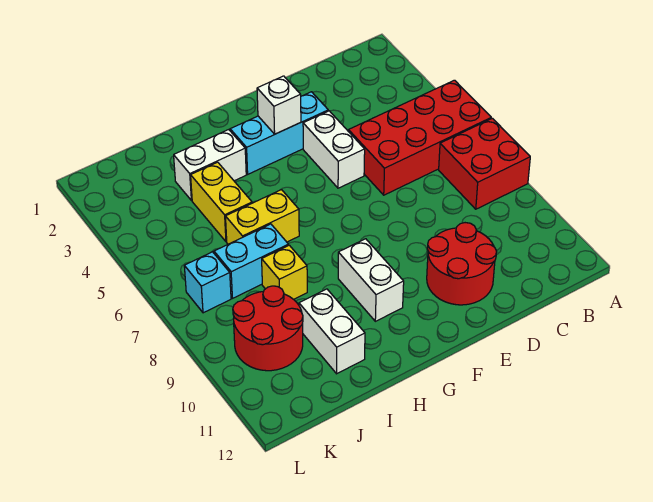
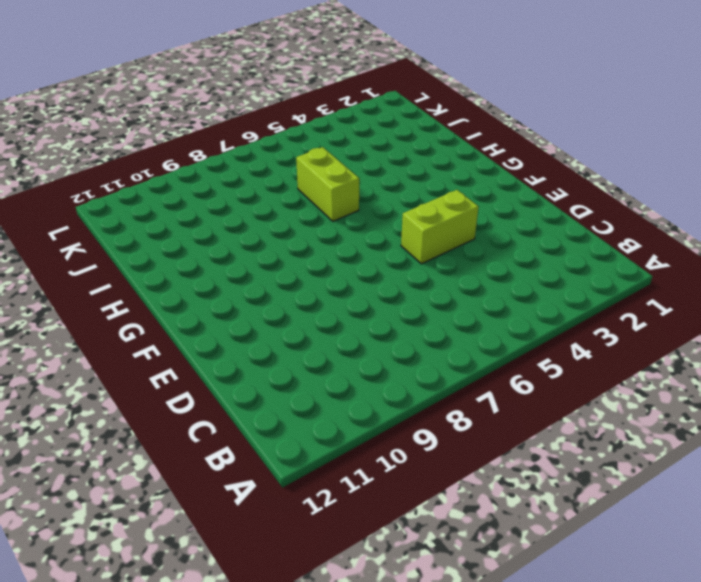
lime brick E4:E5 level 1 -> white brick E4:E5 level 1
lime brick H6:I6 level 1 -> yellow brick H6:I6 level 1
none -> red brick A5:D6 level 1
none -> red brick A7:B8 level 1
none -> red round brick D10:E11 level 1

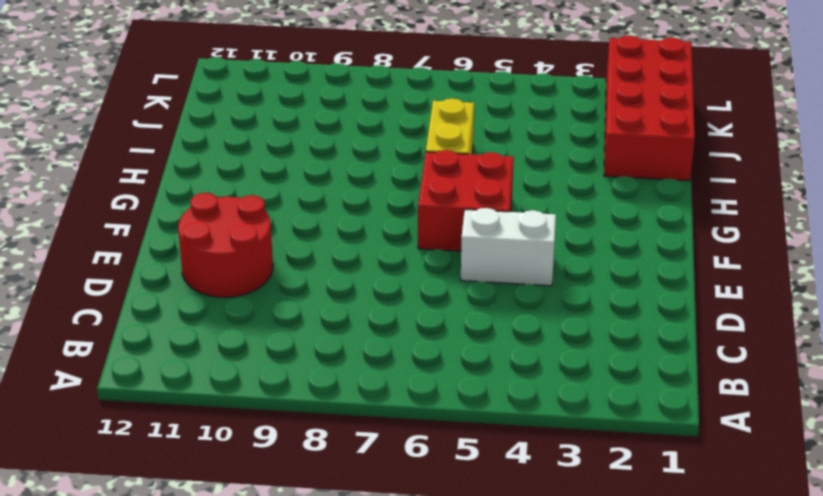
red brick F5:G6 level 1 -> red brick A7:B8 level 1
red brick I1:L2 level 1 -> red brick A5:D6 level 1
none -> cyan brick E3:G3 level 1
none -> white brick G9:G10 level 1
none -> white brick H3:I3 level 1

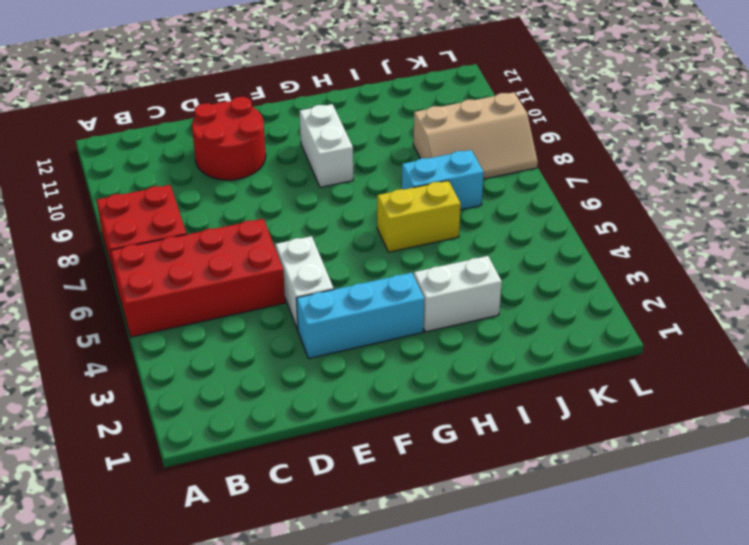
tan slope J8:L9 level 1 top 9 -> red round brick J9:K10 level 1
none -> yellow brick I4:I5 level 1
none -> yellow brick I8 level 1
none -> white brick I10:I11 level 1

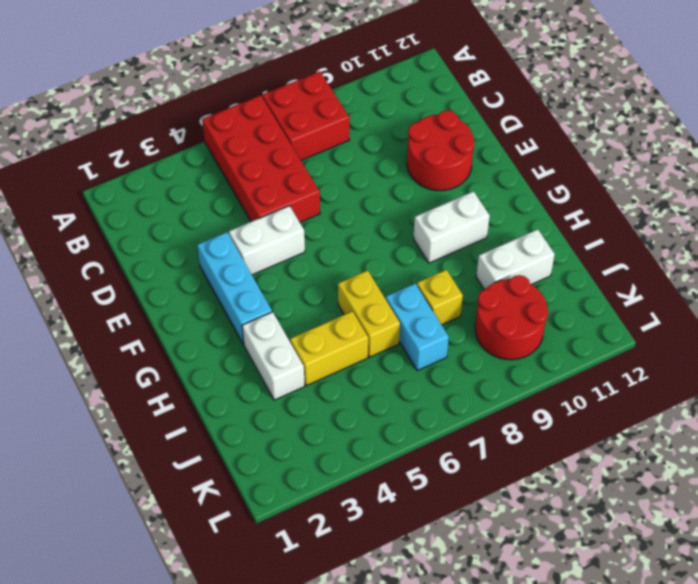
none -> cyan brick K7 level 1
none -> white brick F3 level 2

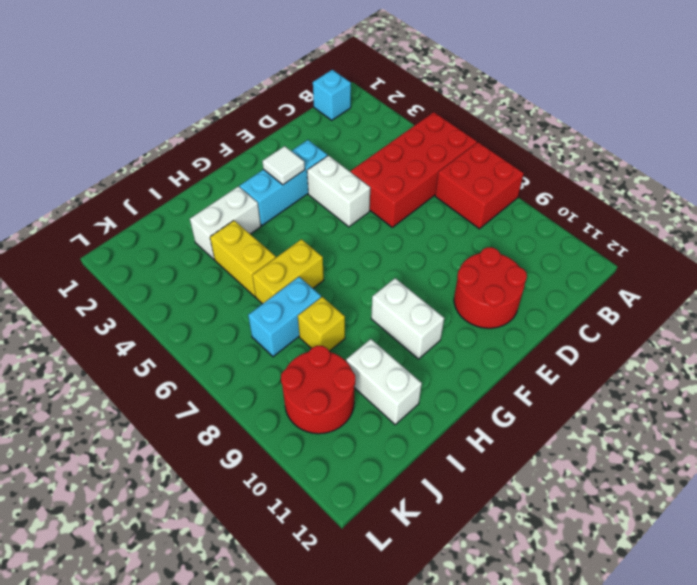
cyan brick B1 level 1 -> cyan brick K7 level 1
white tile F3 level 2 -> white brick F3 level 2

